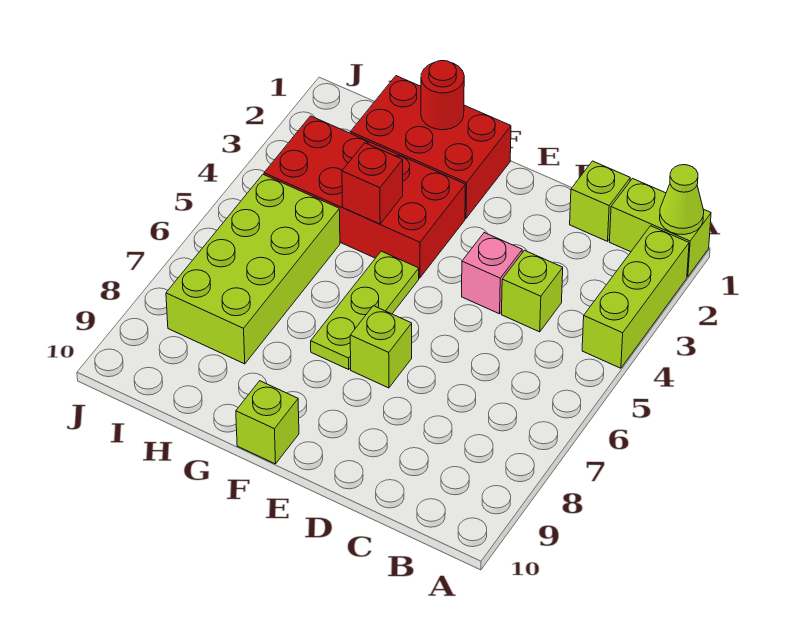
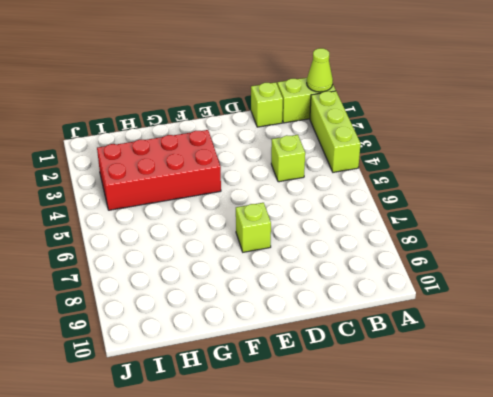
none -> pink brick D4 level 1
none -> red brick F1:H2 level 1
none -> lime plate F5:F7 level 1

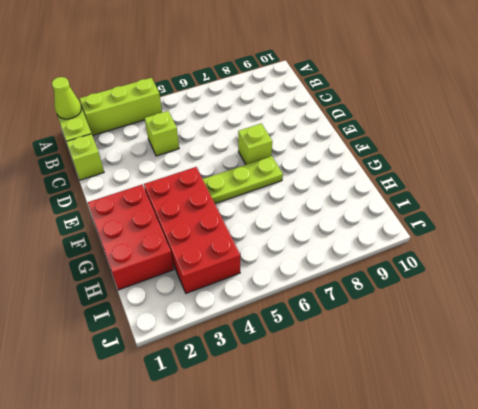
none -> pink brick D4 level 1
none -> lime brick F10 level 1
none -> lime brick H5:I8 level 1

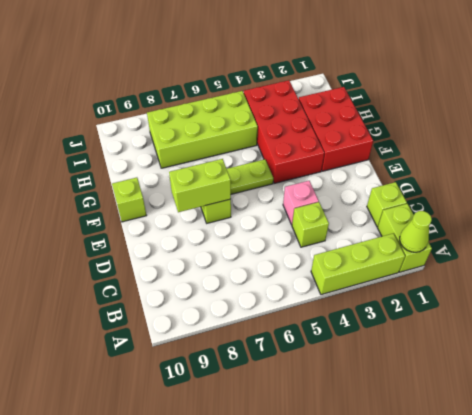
lime brick E7:E8 level 2 -> none
none -> red round brick G1 level 2
none -> red brick G4 level 2

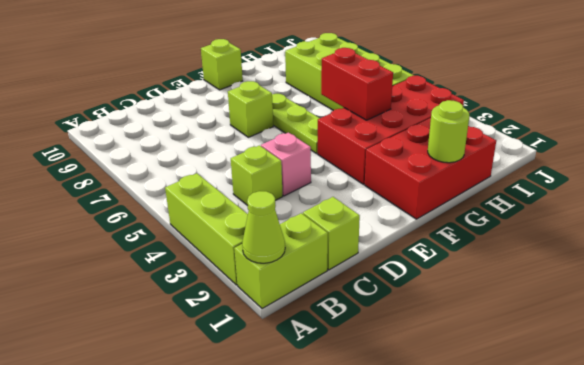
lime round brick G1 level 2 -> red round brick G1 level 2
red brick G4:G5 level 2 -> red brick G4 level 2

